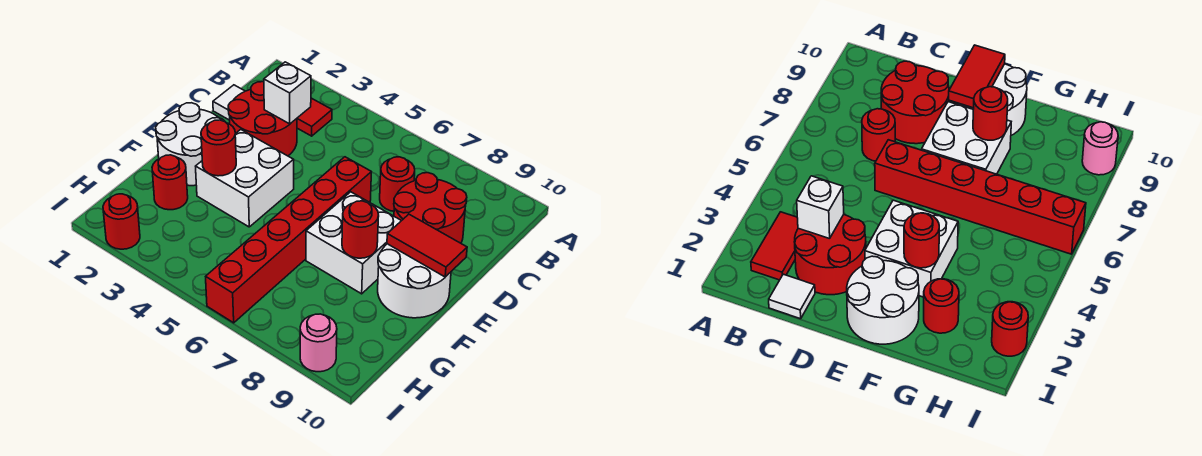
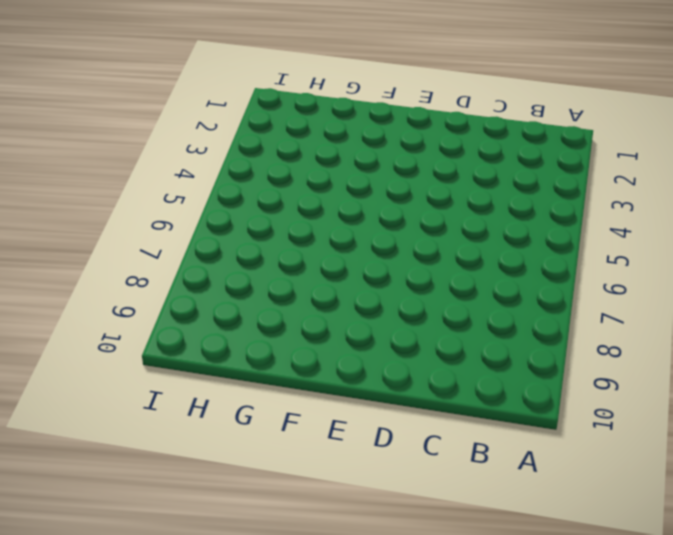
none -> red tile B2:B3 level 1
none -> white tile C1 level 1
none -> red round brick C2:D3 level 1

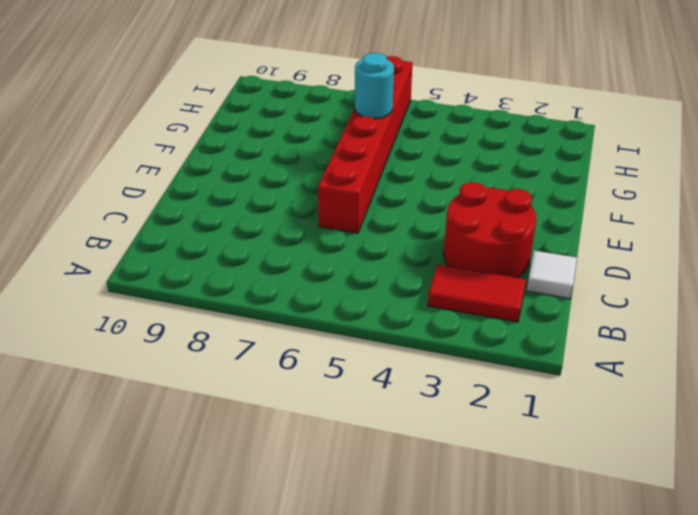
cyan round brick G6 level 2 -> none
none -> red round brick C7 level 1
none -> red round brick C8:D9 level 1
none -> white round brick E1:F2 level 1

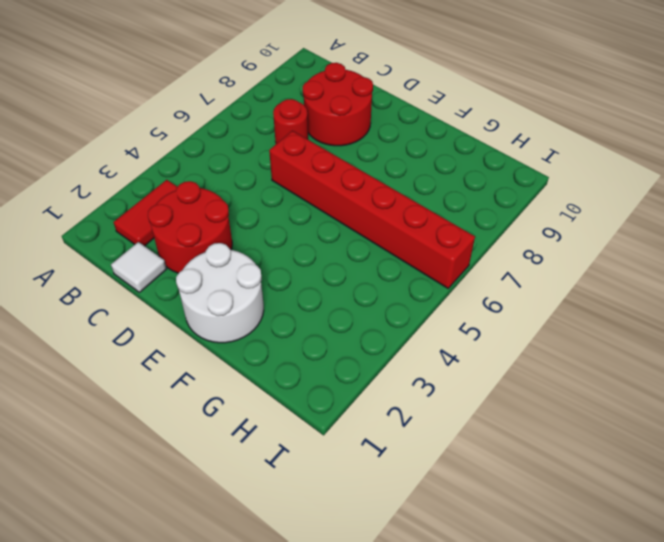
none -> white brick E3:F4 level 1
none -> white brick E7:F8 level 1
none -> white round brick E9:F10 level 1

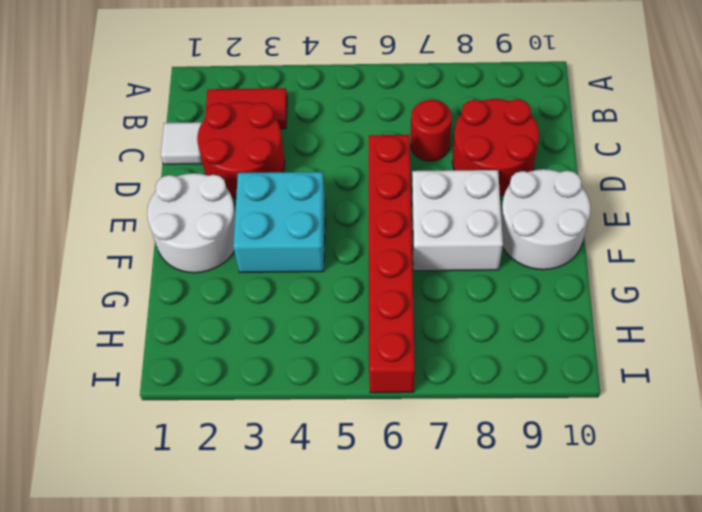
cyan brick E3:F4 level 1 -> white brick E3:F4 level 1
none -> red round brick G2 level 1
none -> red round brick I2 level 1
none -> pink round brick I9 level 1

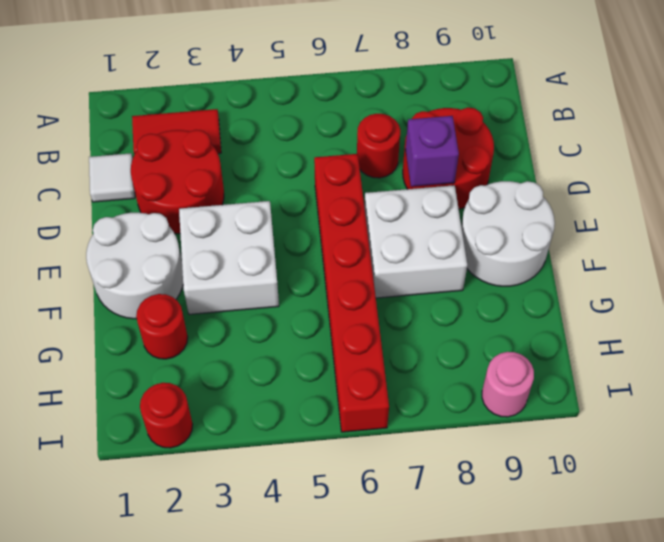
purple brick D8 level 2 -> none
none -> white brick C3 level 2
none -> red tile E9:E10 level 2
none -> red round brick F3 level 2

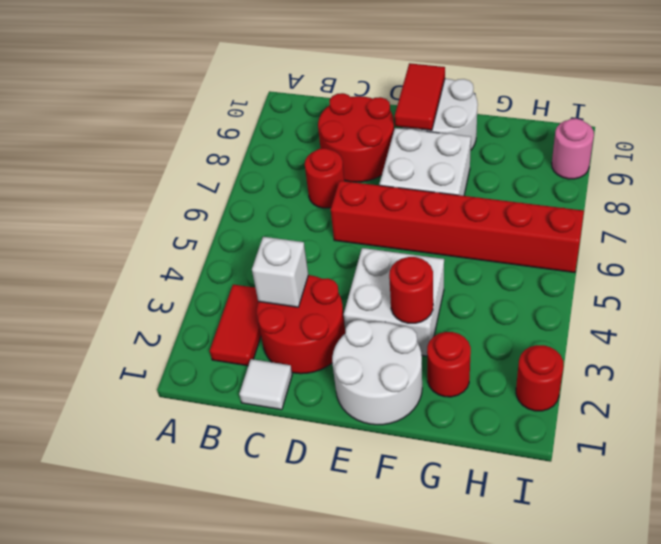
none -> red round brick F8 level 2

